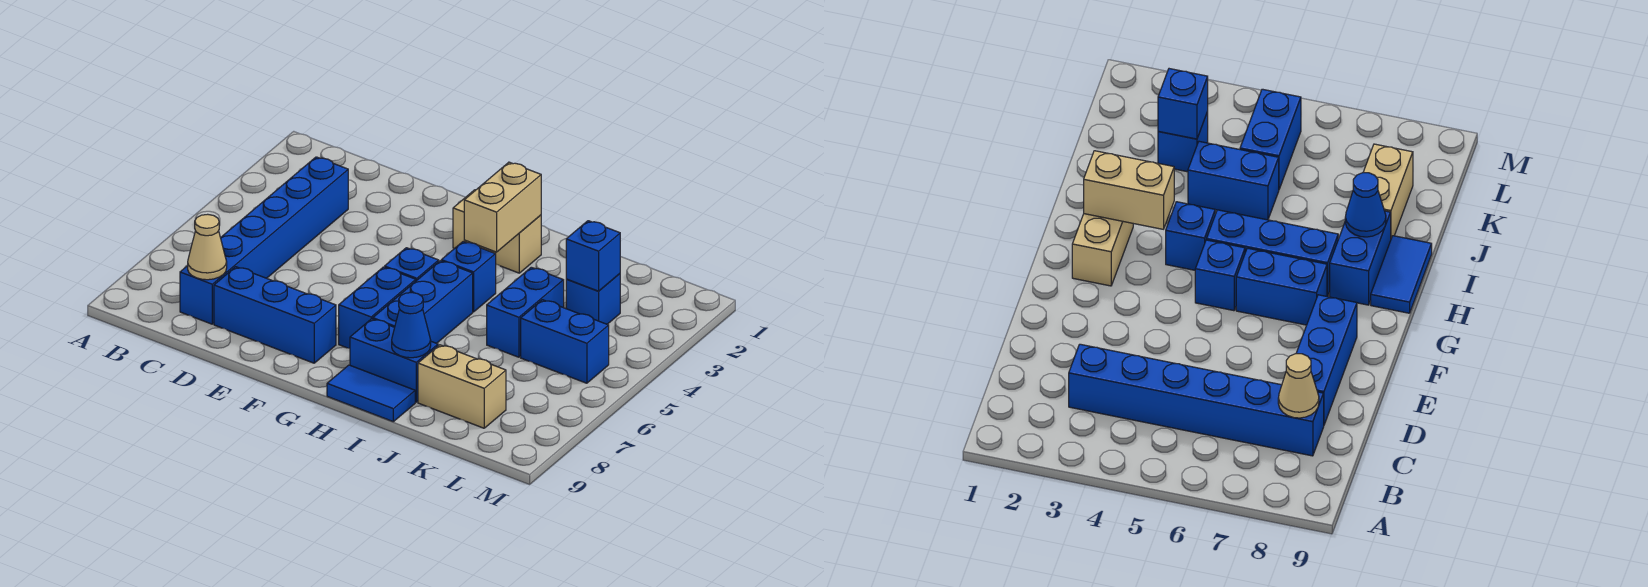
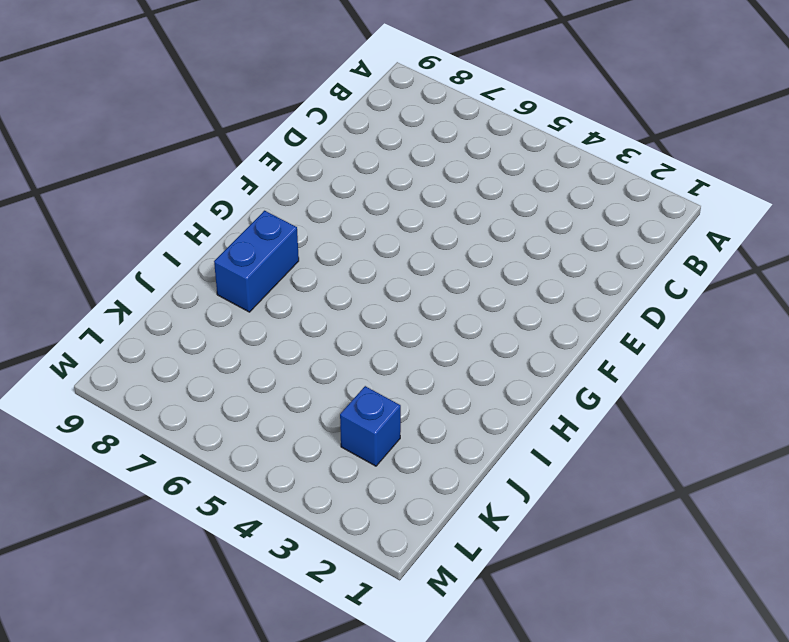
none -> blue brick C3:C8 level 1
none -> blue brick D8:F8 level 1
none -> tan brick G2:H2 level 1

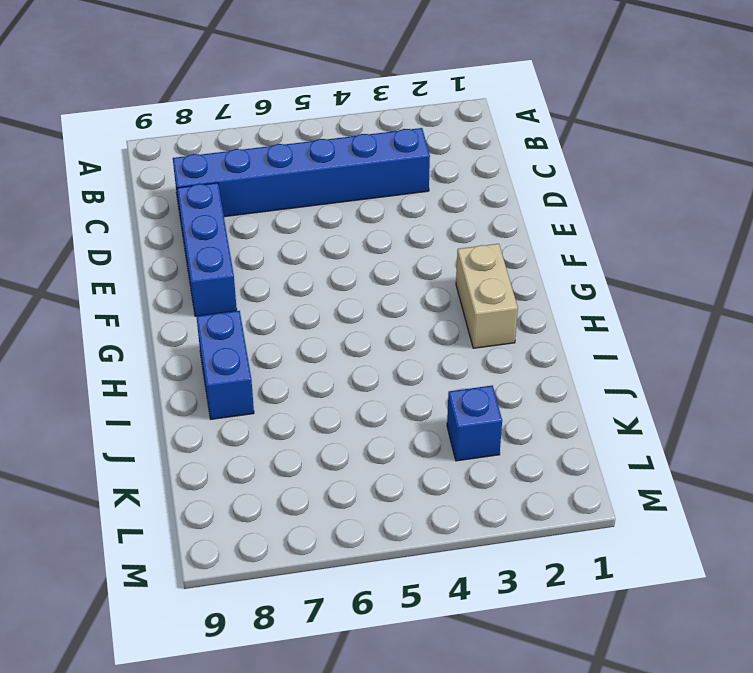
none -> blue brick G5 level 1
none -> blue brick G6:G7 level 1
none -> blue brick H4 level 1

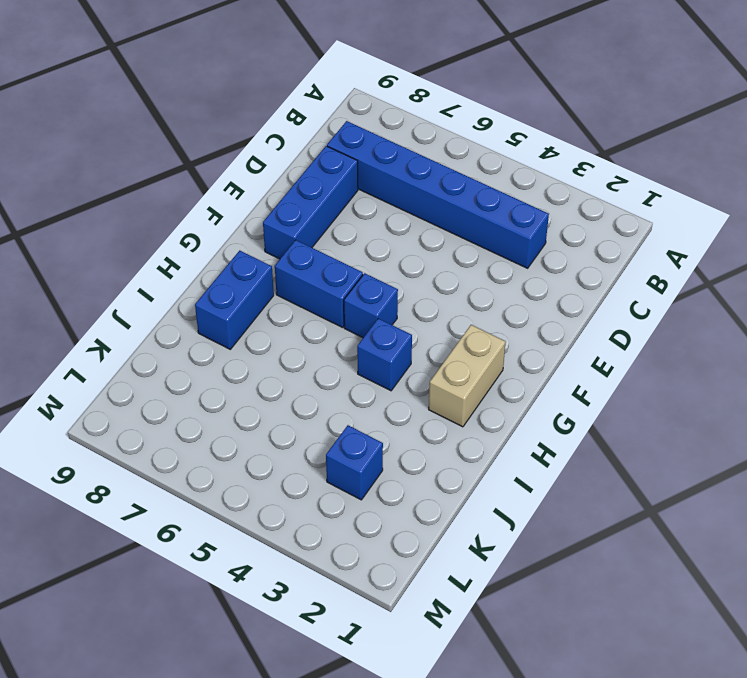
none -> blue brick H5:H7 level 1
none -> blue tile H9:I9 level 1
none -> blue brick J4:J5 level 1

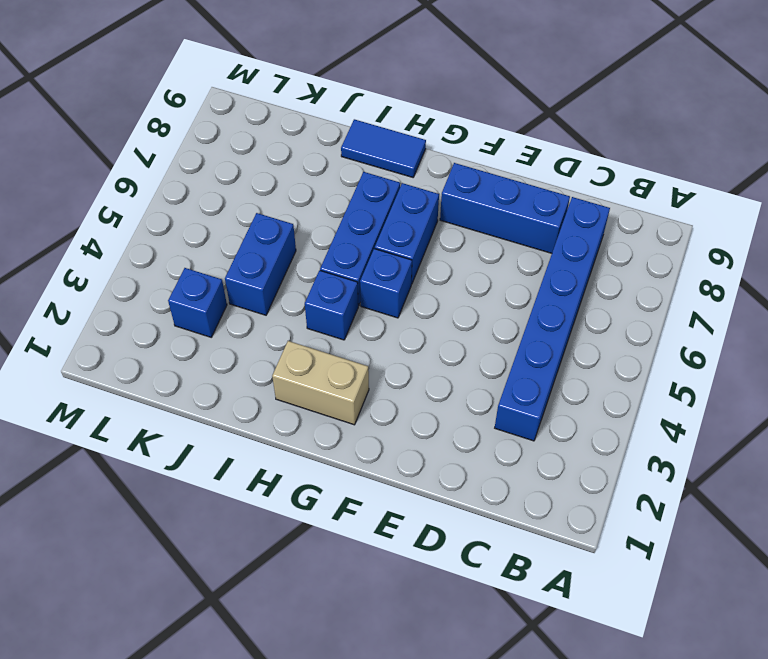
none -> blue brick H8:I8 level 1
none -> tan brick J8:K8 level 1
none -> blue brick K5:L5 level 1

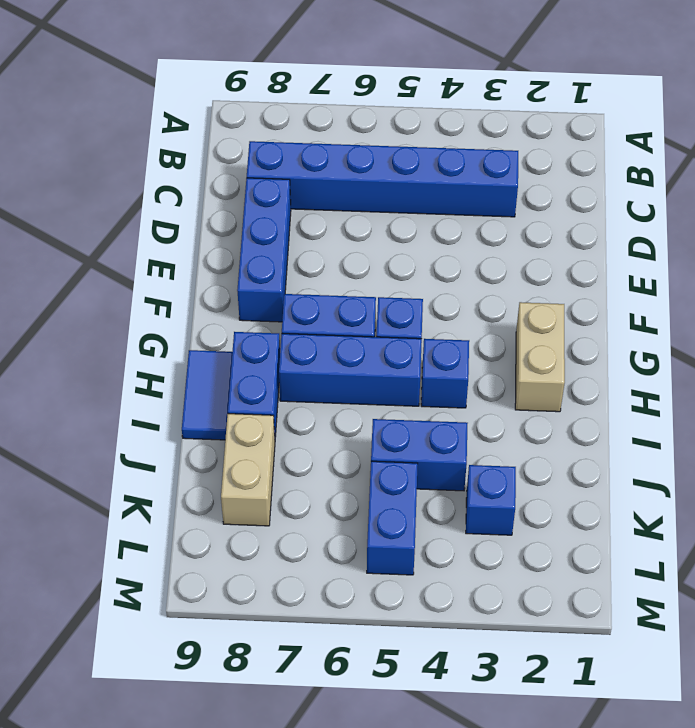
none -> tan cone C8 level 2
none -> tan brick H2:H3 level 2
none -> blue cone I8 level 2

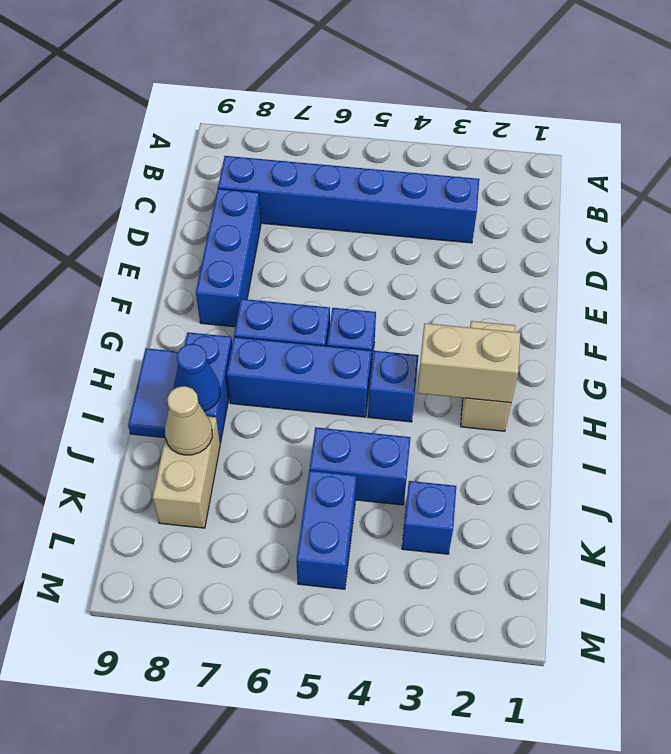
tan cone J8 level 2 -> tan cone C8 level 2
none -> blue brick K3 level 2

